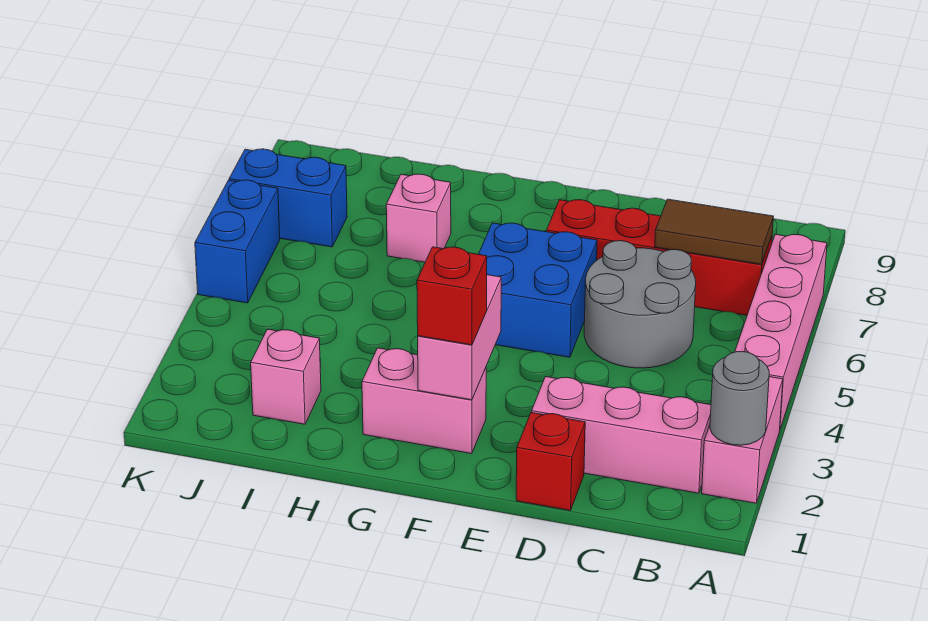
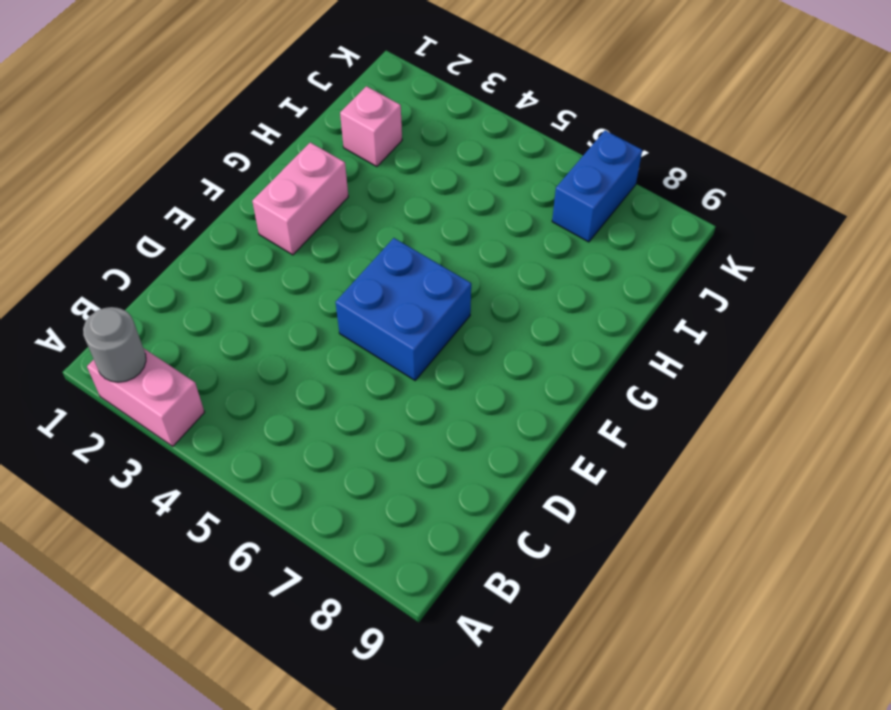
none -> pink brick A4:A7 level 1
none -> pink brick B2:D2 level 1
none -> red brick B7:E7 level 1

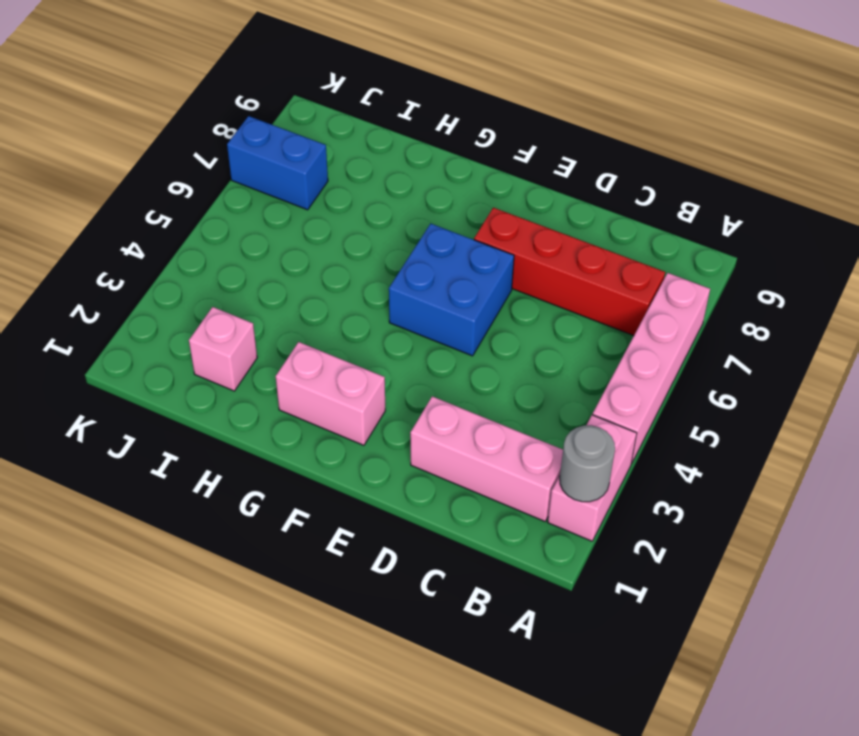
none -> grey round brick C5:D6 level 1
none -> red brick D1 level 1
none -> pink brick H7 level 1

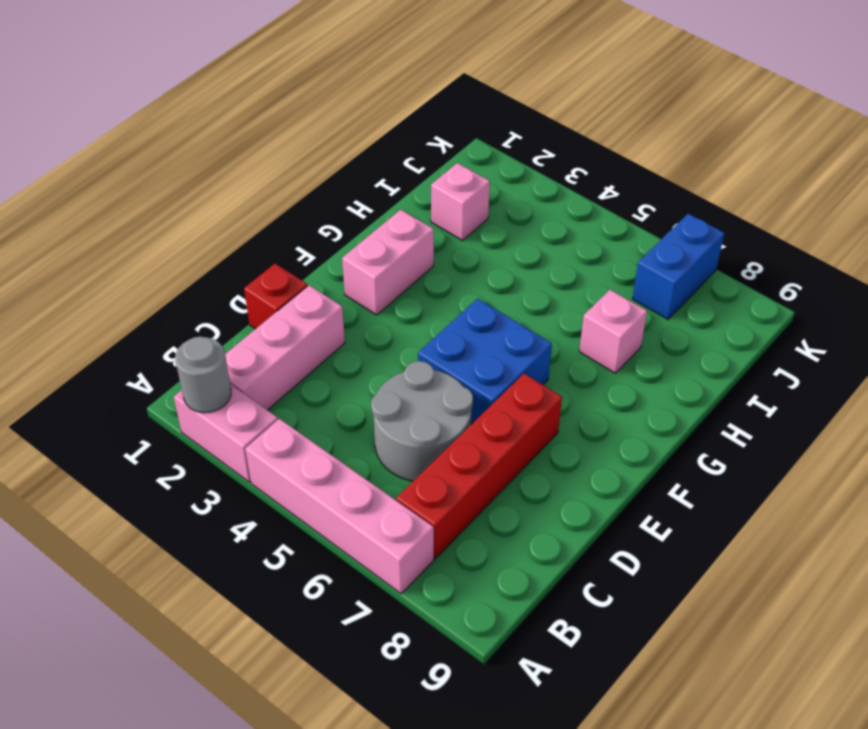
none -> blue brick K5:K6 level 1
none -> brown tile B7:C7 level 2
none -> pink brick F2:F3 level 2

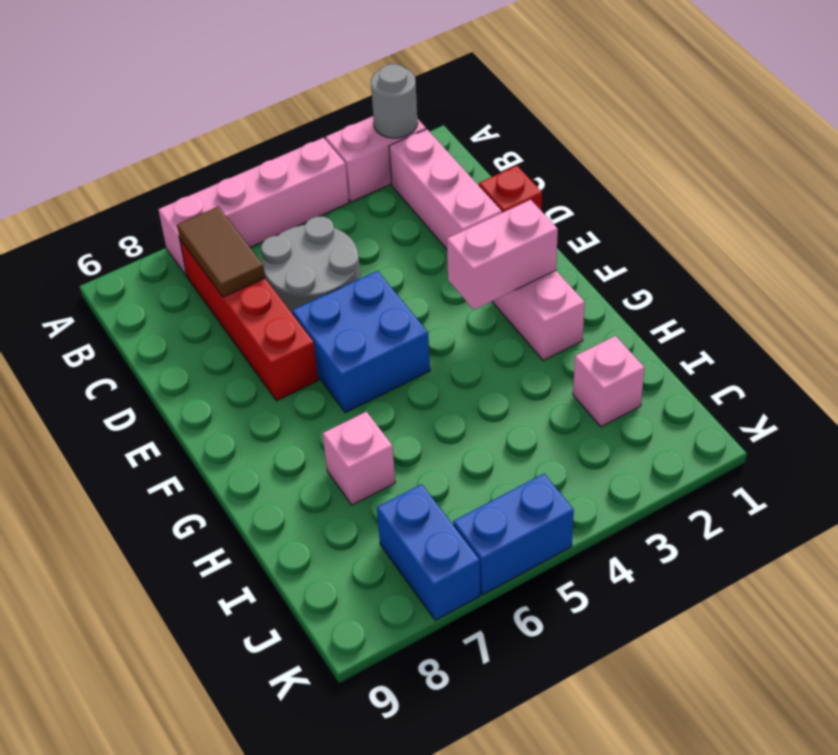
none -> red brick F2 level 3

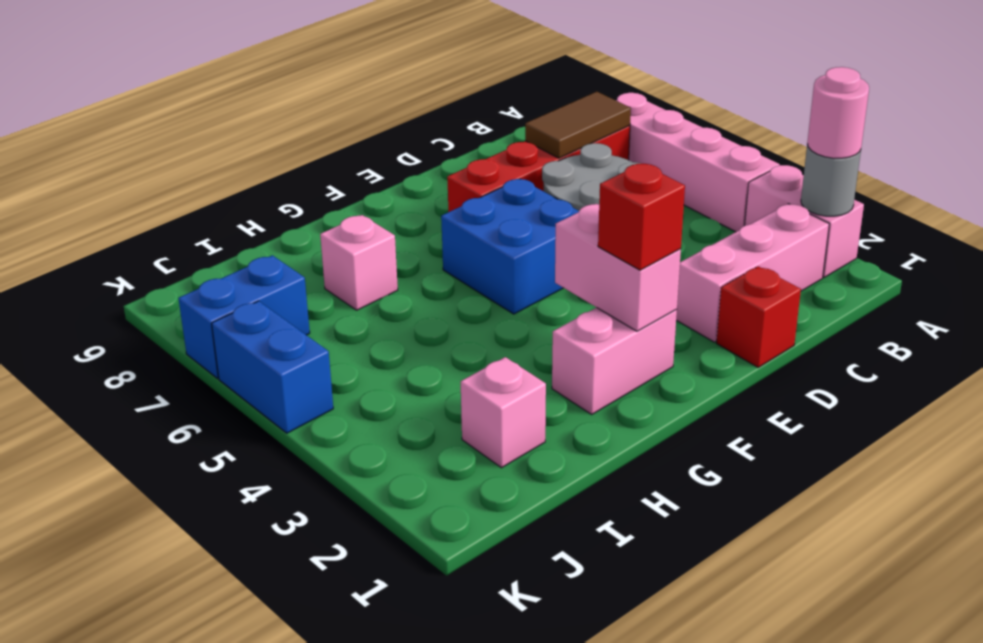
pink round brick A2 level 3 -> none

